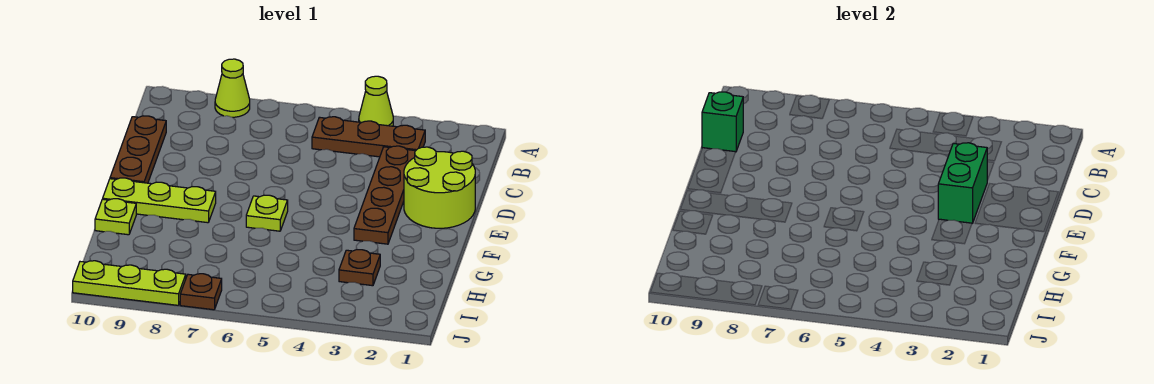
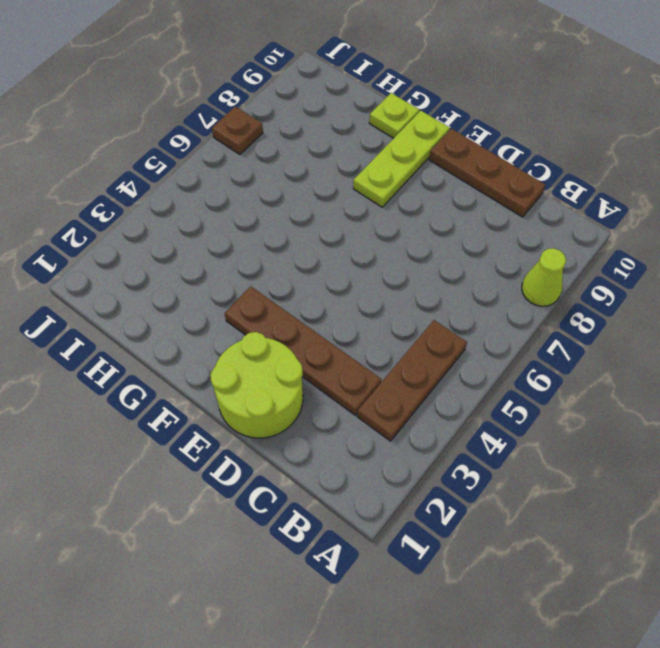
none -> lime cone A4 level 1
none -> lime plate F6 level 1
none -> brown plate H3 level 1

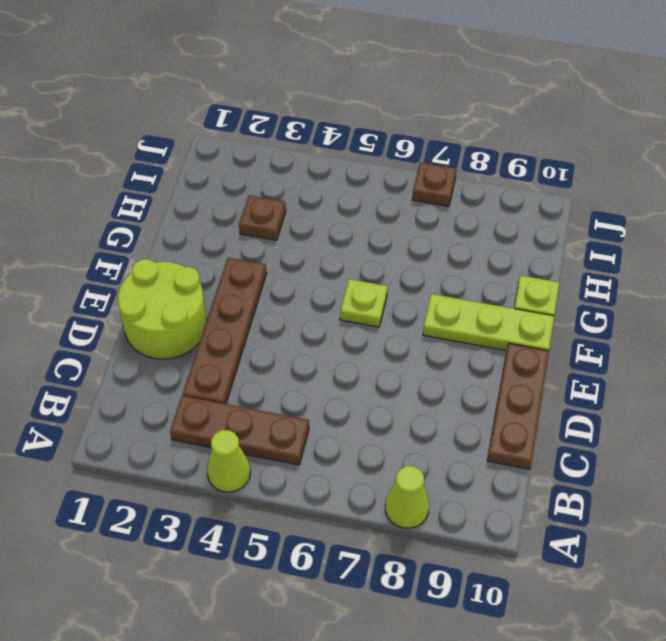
none -> lime plate J8:J10 level 1
none -> green brick C10 level 2
none -> green brick D3:E3 level 2

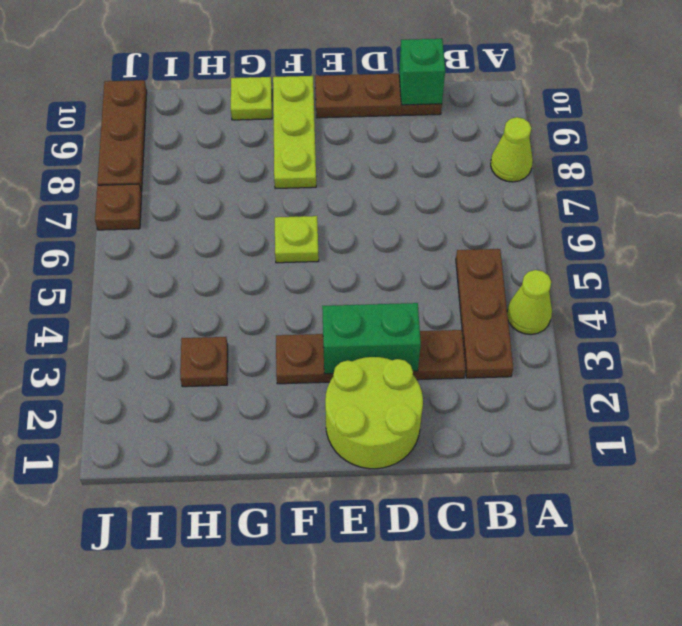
brown plate J8:J10 level 1 -> lime plate J8:J10 level 1

